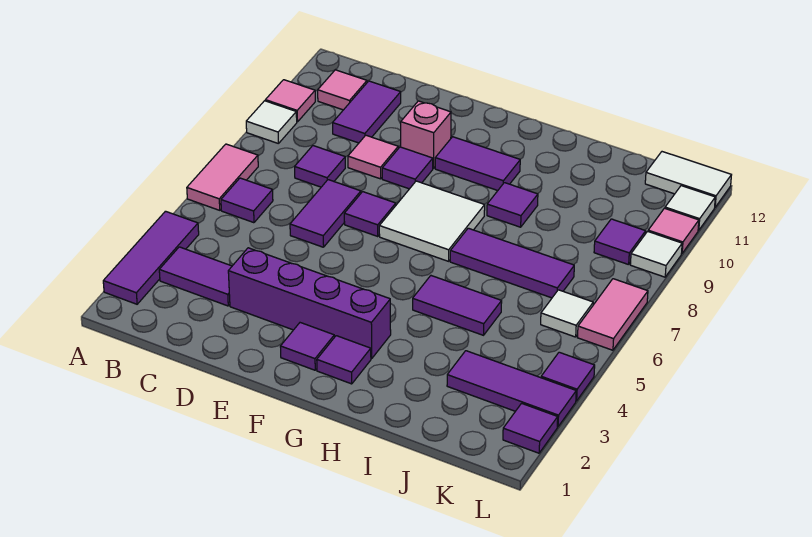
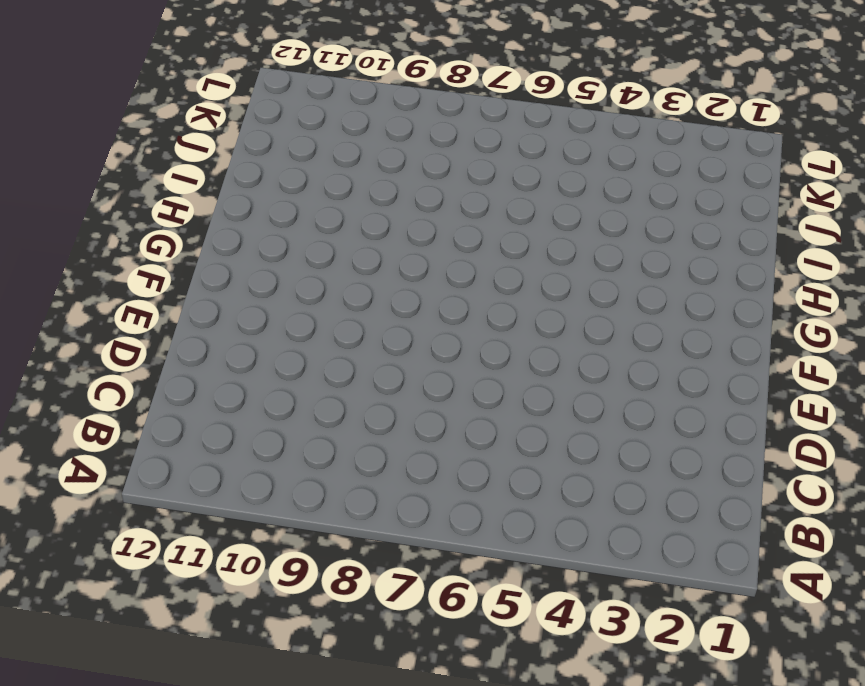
none -> purple tile A2:A4 level 1
none -> pink tile A6:A7 level 1
none -> white tile A9 level 1
none -> pink tile A10 level 1

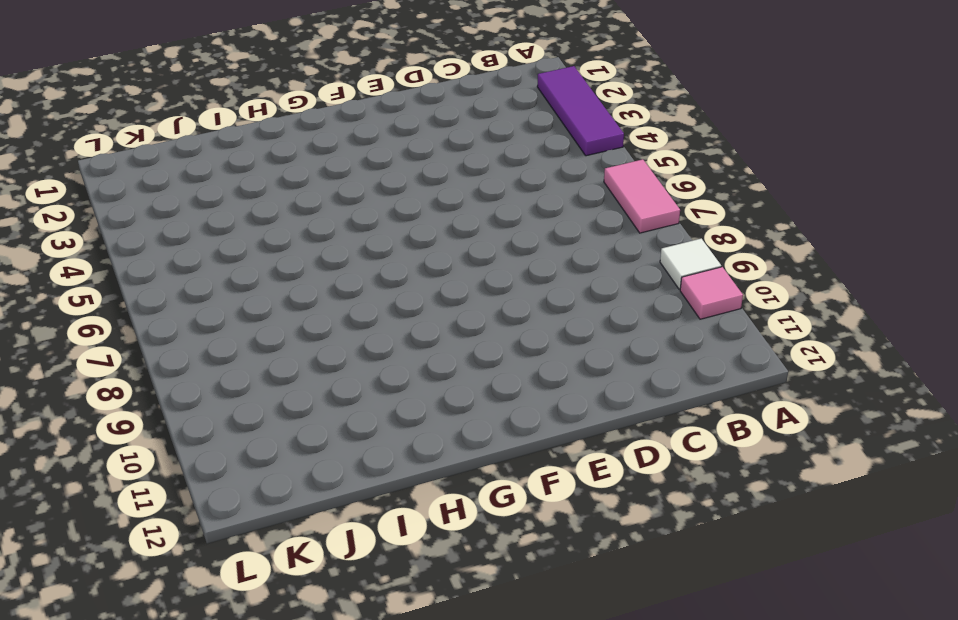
none -> purple tile B3:C3 level 1
none -> purple tile B6 level 1
none -> pink tile B11 level 1
none -> purple tile C8 level 1

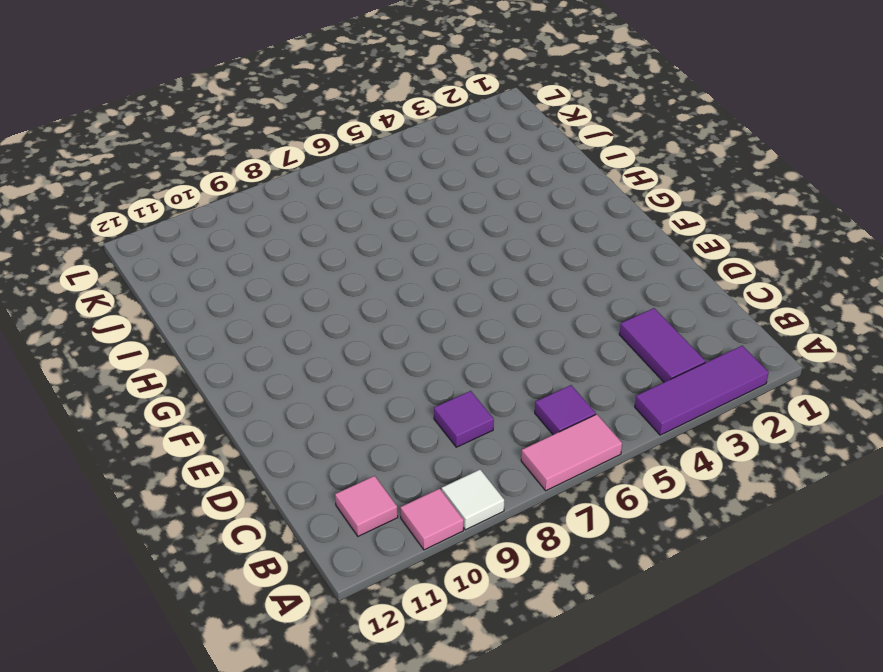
none -> purple tile C10:C11 level 1
none -> purple brick D3:G3 level 1
none -> purple tile D6:D7 level 1
none -> pink tile D9 level 1

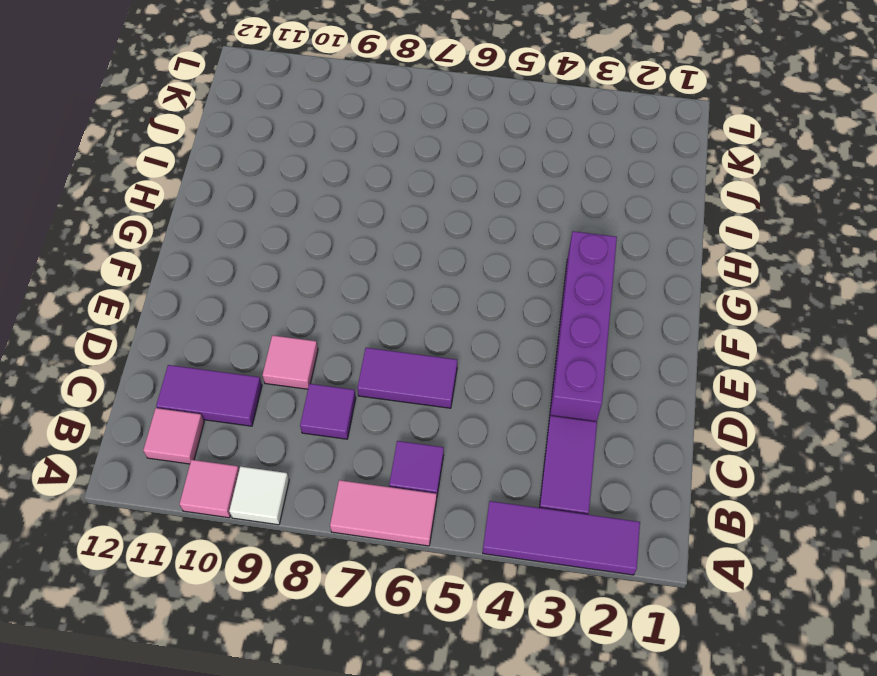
none -> purple tile E7 level 1
none -> purple tile E9 level 1
none -> pink brick E10 level 1
none -> purple tile F2 level 1

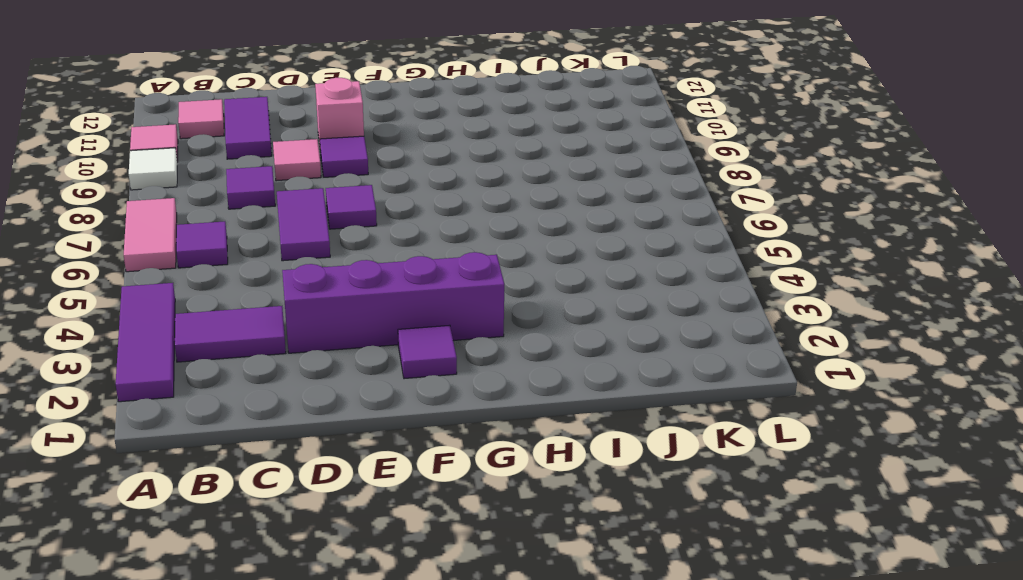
none -> white tile F7:G8 level 1
none -> purple tile F10:G10 level 1
none -> purple tile G2 level 1
none -> purple tile H5:I5 level 1

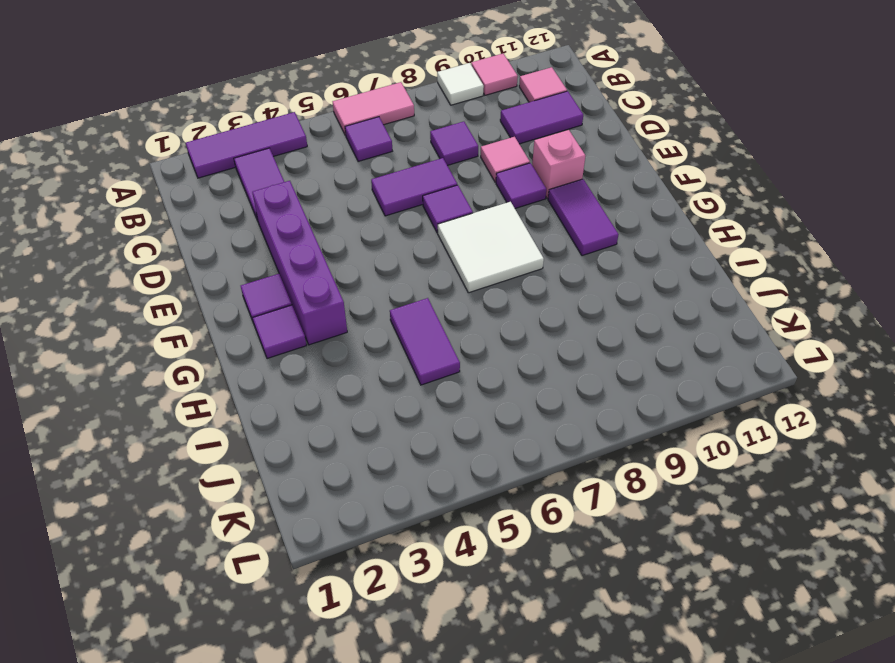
none -> purple tile H7:J7 level 1
none -> purple tile H9 level 1
none -> purple tile J3:L3 level 1
none -> white tile K6 level 1

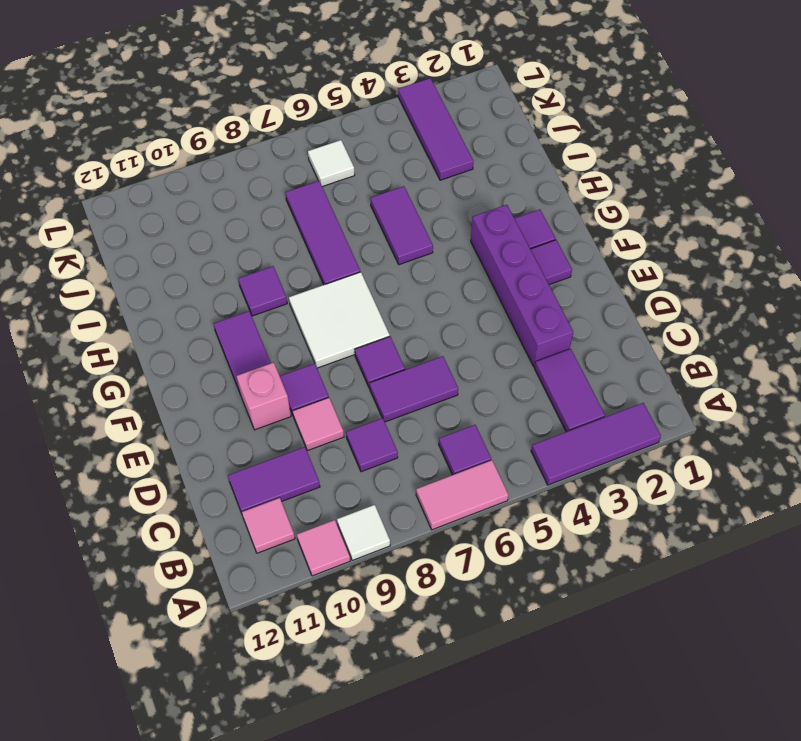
none -> purple tile K9 level 1
none -> white tile K12:L12 level 1
none -> purple tile L2 level 1
none -> purple tile L4 level 1

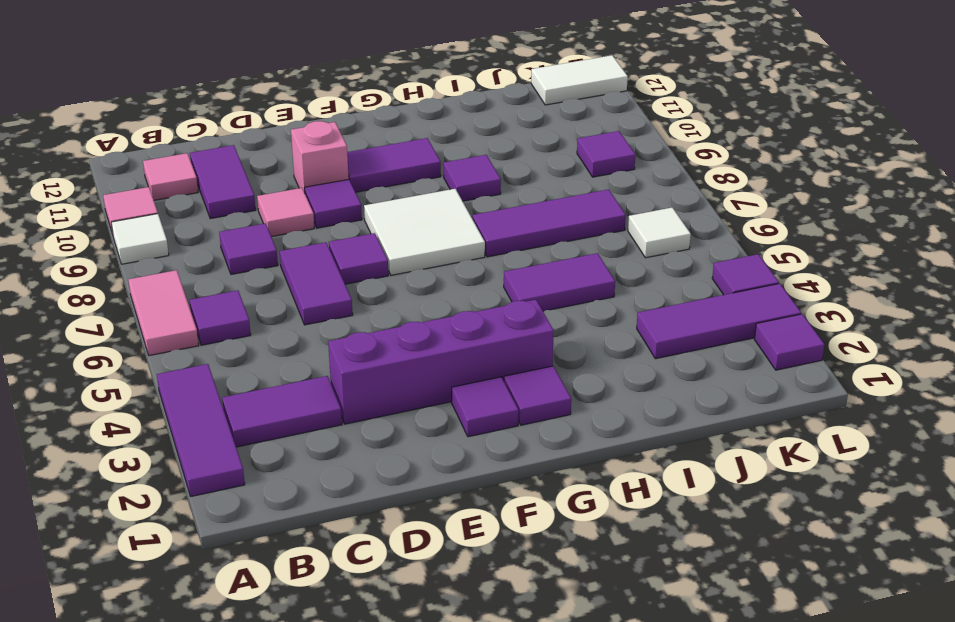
none -> pink tile L6:L7 level 1
none -> white tile L9 level 1
none -> pink tile L10 level 1
none -> white tile L11 level 1

